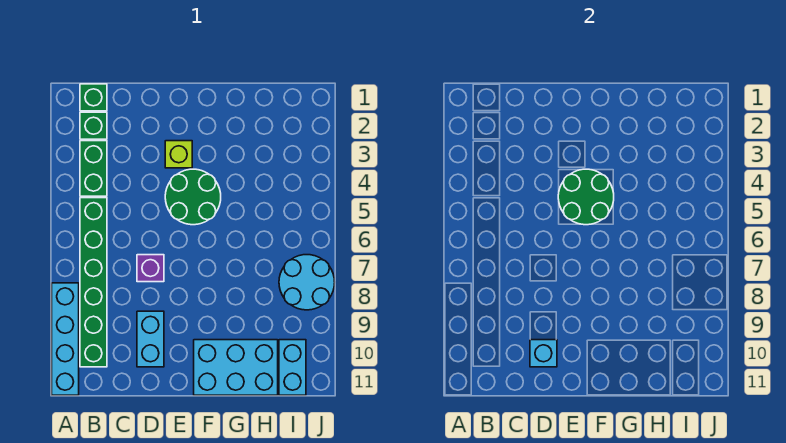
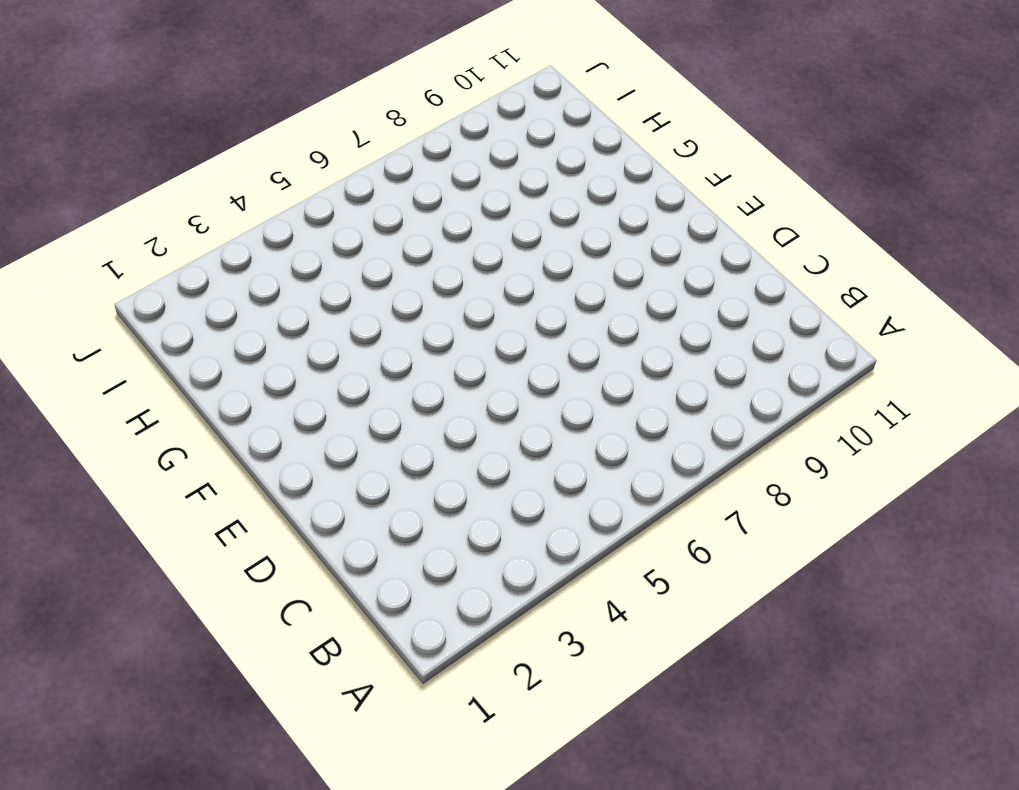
none -> cyan brick A8:A11 level 1
none -> green brick B1 level 1
none -> green brick B2 level 1

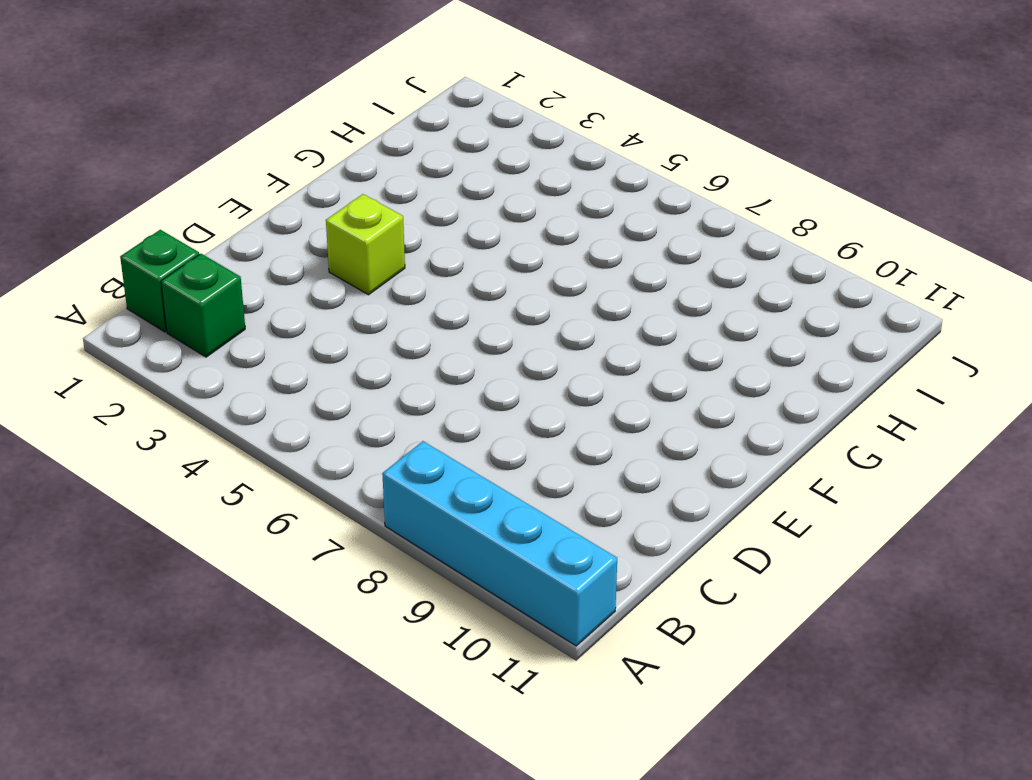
none -> green brick B3:B4 level 1
none -> green brick B5:B10 level 1
none -> purple brick D7 level 1

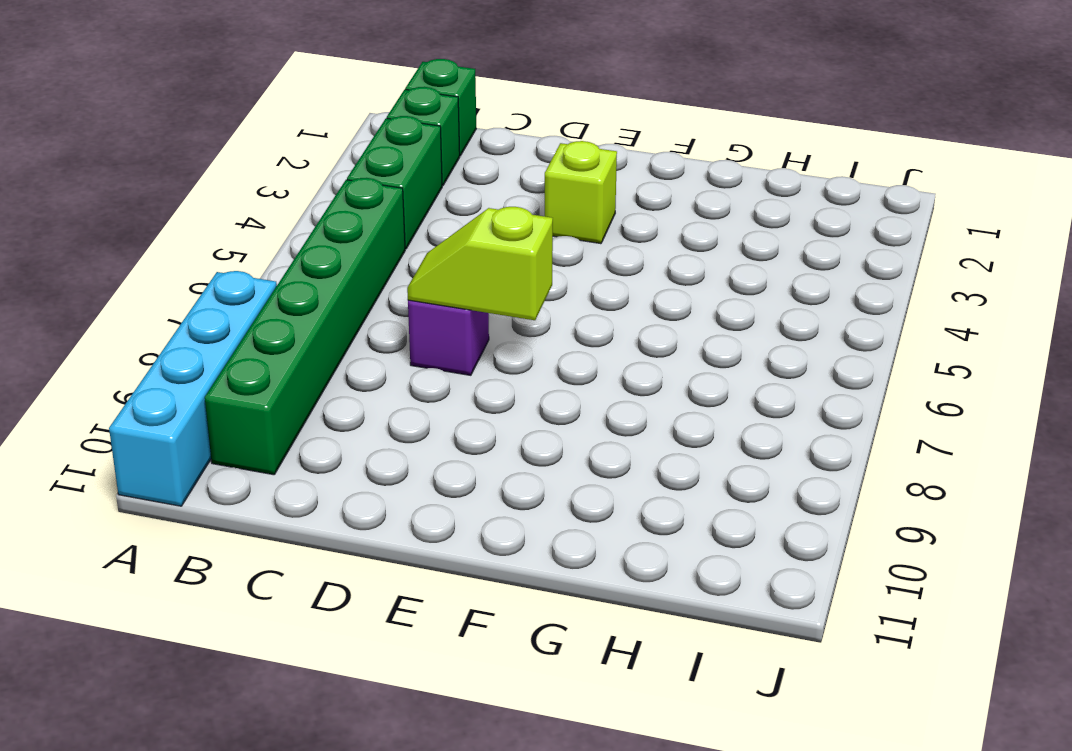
lime slope D7:E7 level 2 top E -> none
none -> cyan brick D9:D10 level 1
none -> green round brick E4:F5 level 1
none -> cyan brick F10:H11 level 1

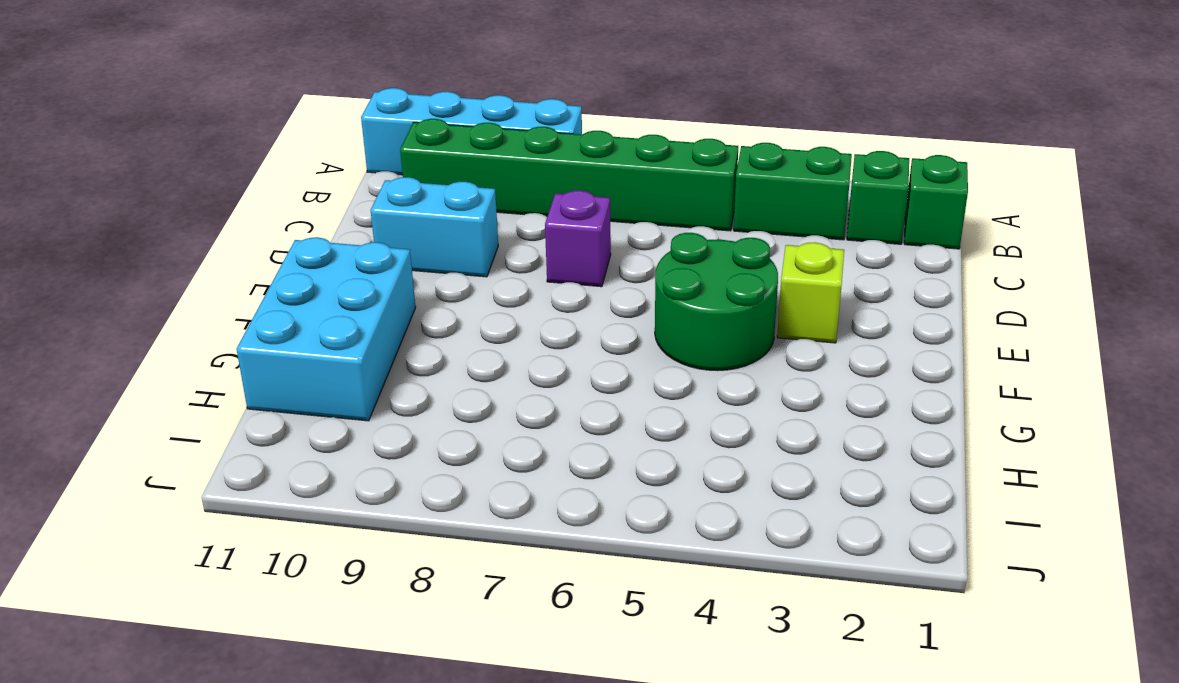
none -> cyan round brick I7:J8 level 1
none -> cyan brick I10:I11 level 1
none -> cyan brick D10 level 2

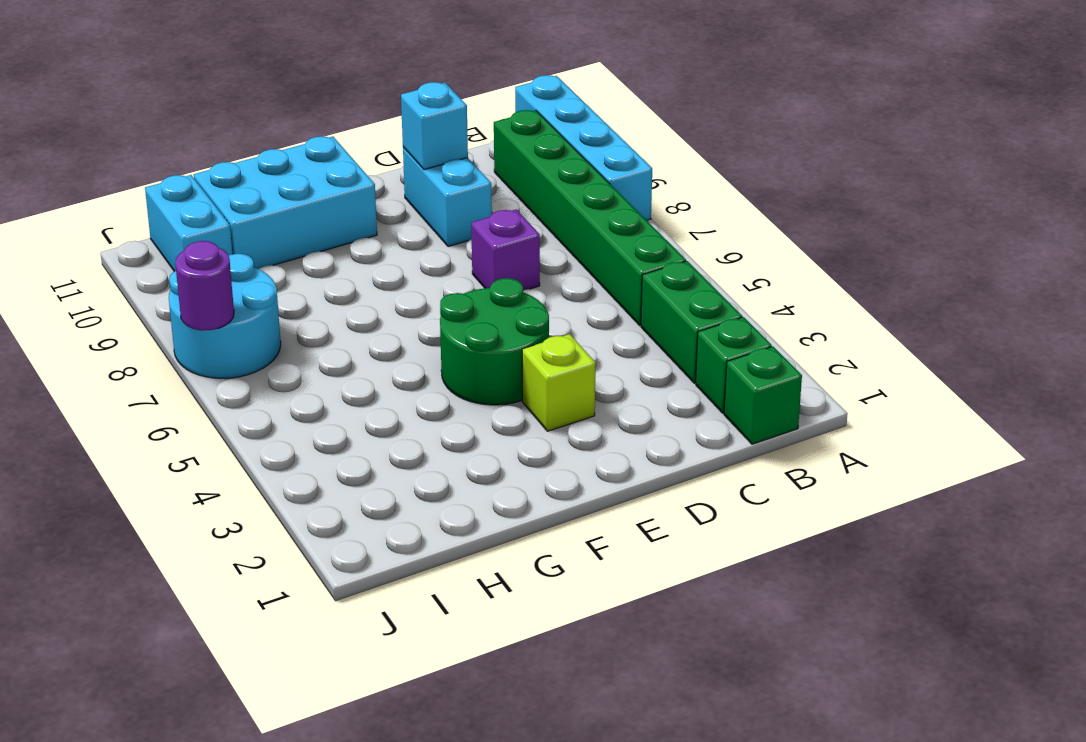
purple round brick J7 level 2 -> none
none -> green round brick E4:F5 level 2

